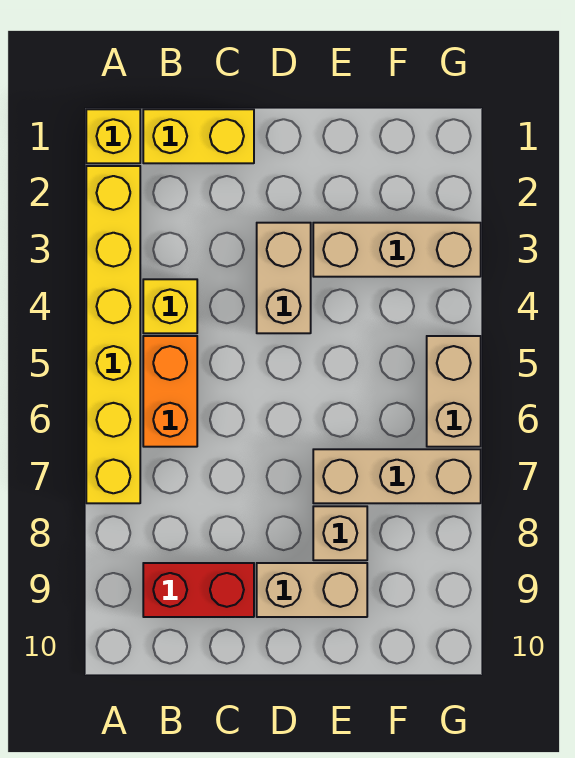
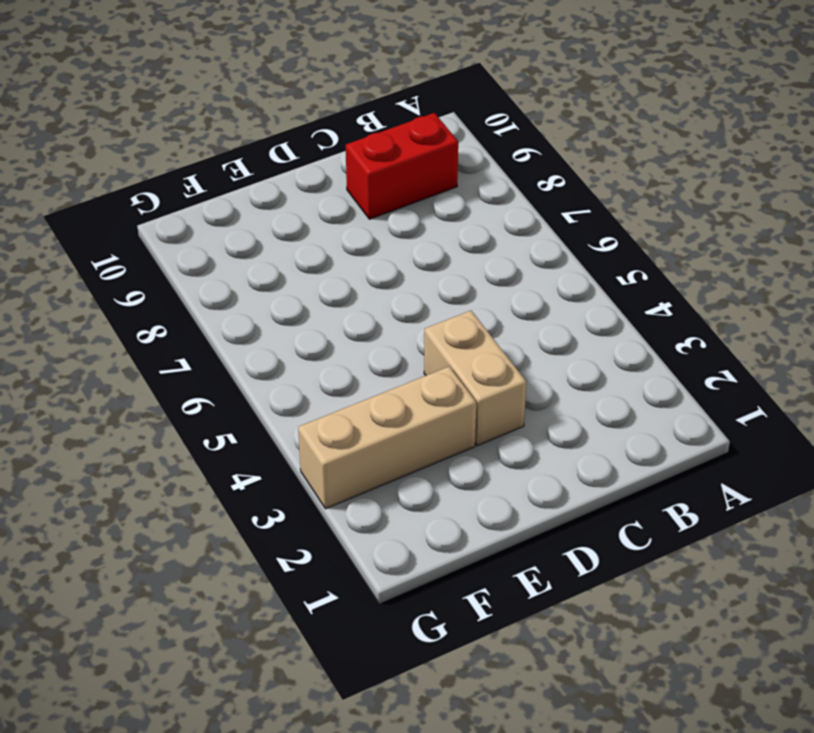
none -> yellow brick A1 level 1
none -> yellow brick A2:A7 level 1
none -> yellow brick B1:C1 level 1

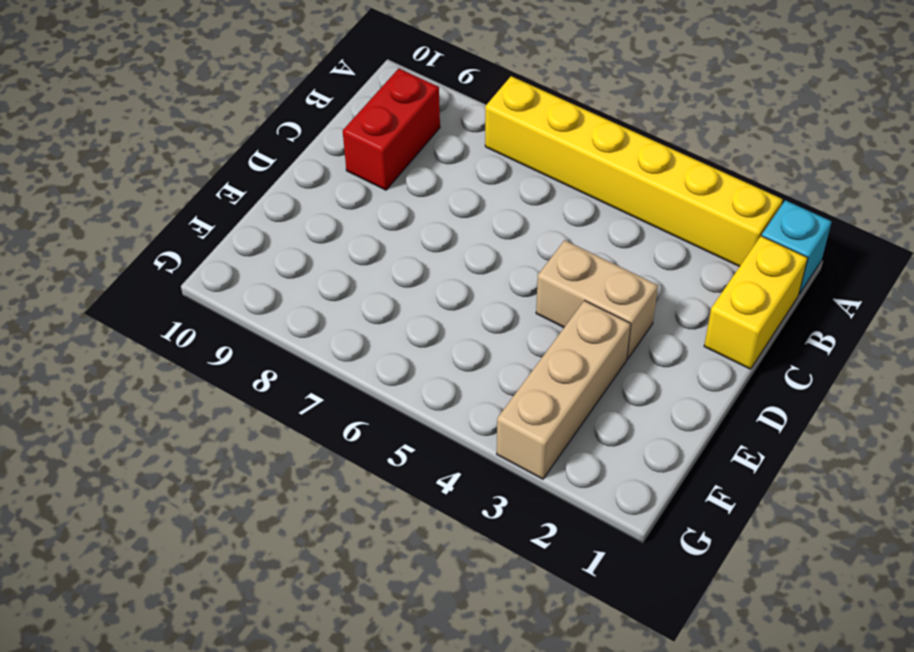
cyan brick A1 level 1 -> yellow brick A1 level 1
none -> yellow brick B4 level 1
none -> orange brick B5:B6 level 1
none -> tan brick D9:E9 level 1

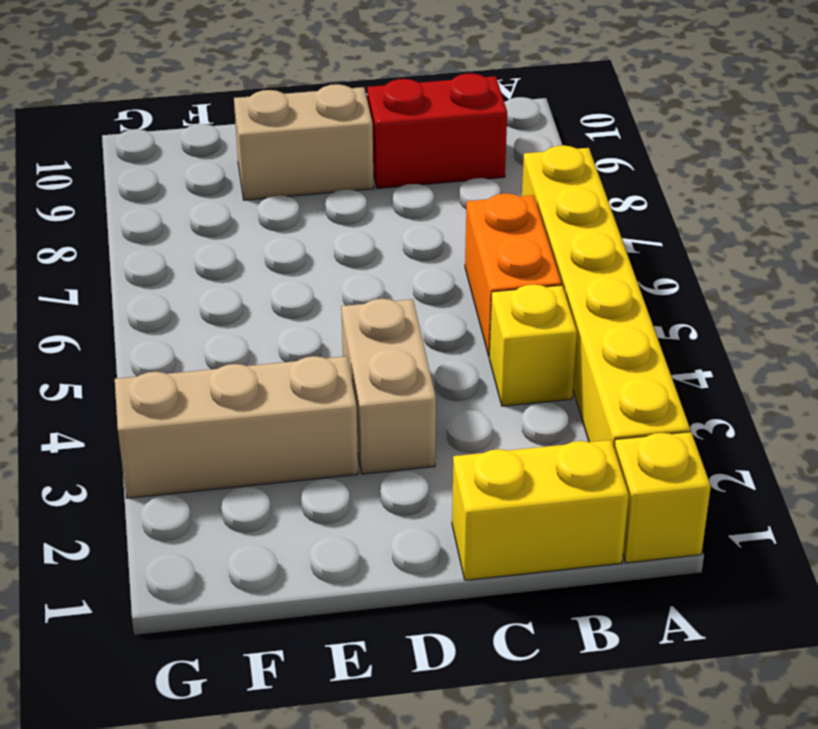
none -> tan brick E7:G7 level 1
none -> tan brick E8 level 1
none -> tan brick G5:G6 level 1

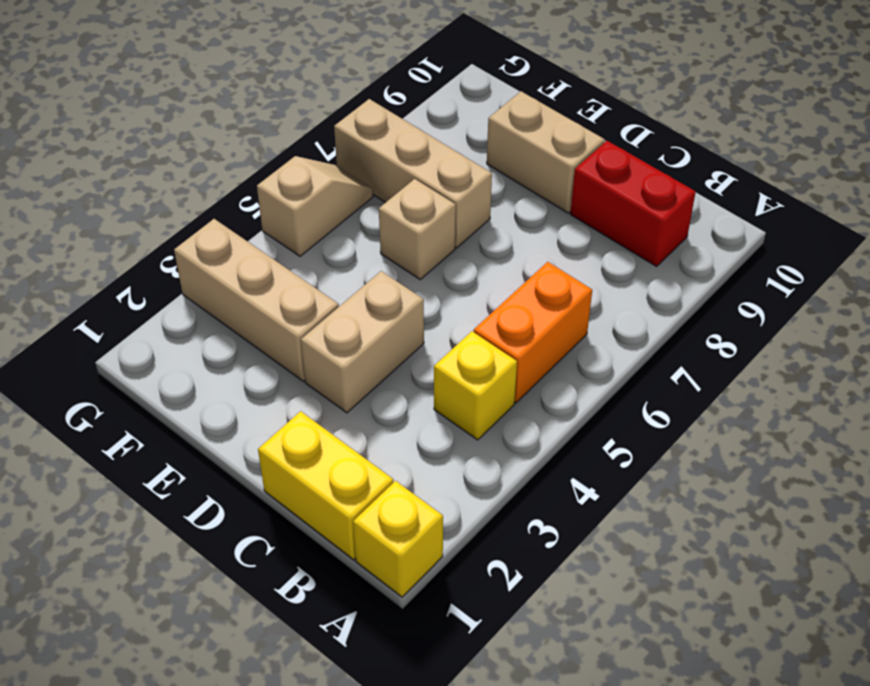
tan brick E6 level 1 -> tan brick E8 level 1
tan slope G5:G6 level 1 top 5 -> tan brick G5:G6 level 1
none -> yellow brick A2:A7 level 1

